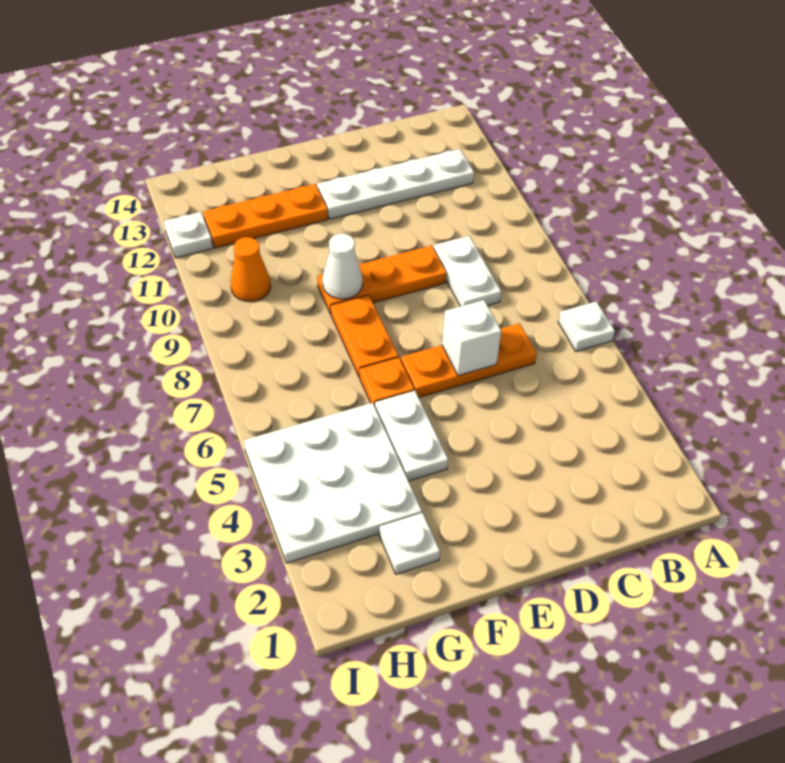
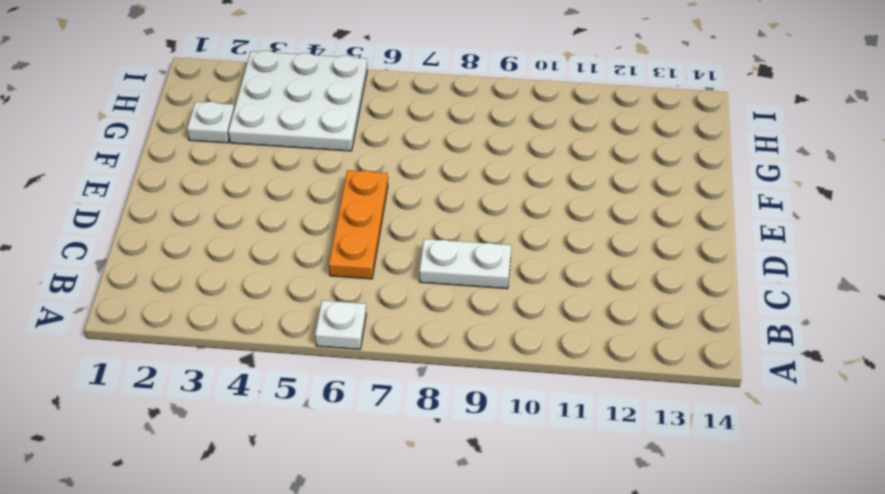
none -> white plate B12:E12 level 1
none -> orange plate D9:F9 level 1
none -> white plate F4:F5 level 1

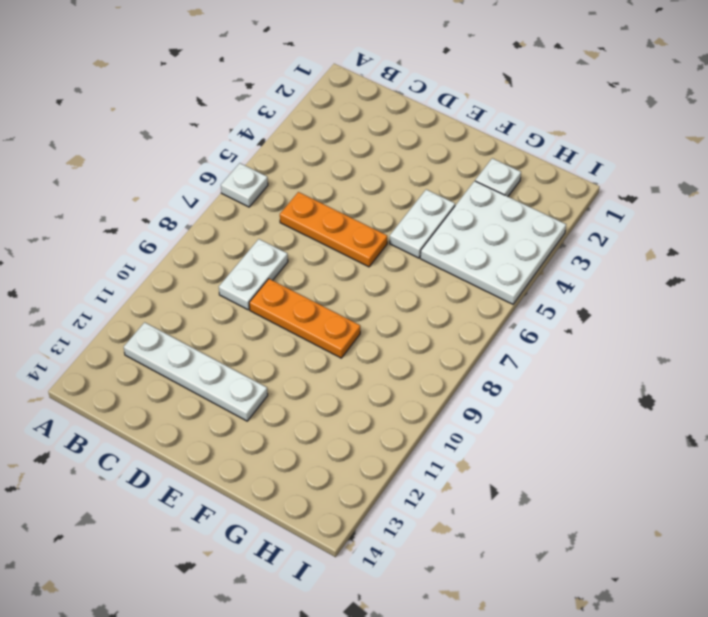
none -> orange plate F6 level 1
none -> orange plate F7:F8 level 1
none -> orange plate F12:H12 level 1

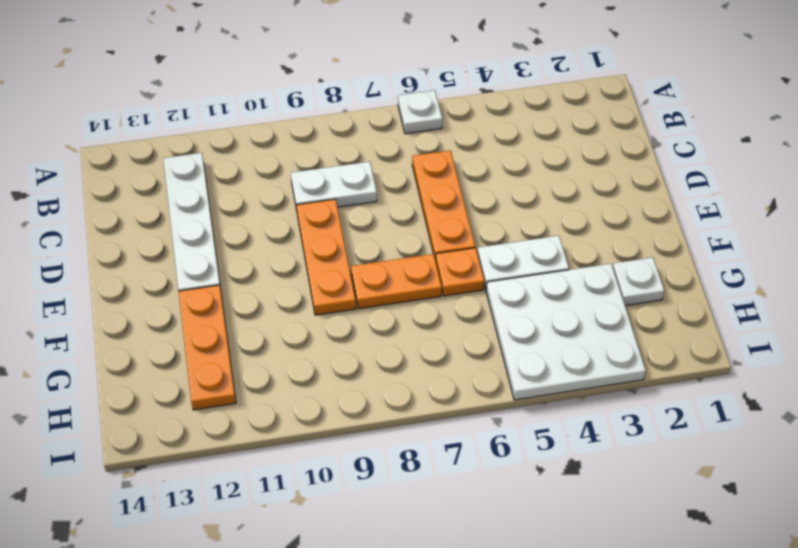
none -> orange cone H10 level 1
none -> white plate I12 level 1
none -> white brick D6 level 2

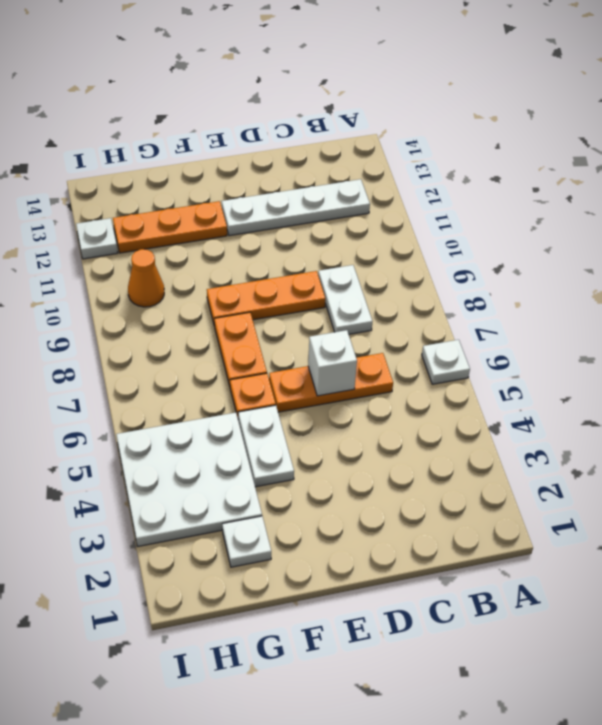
none -> white cone F9 level 2

